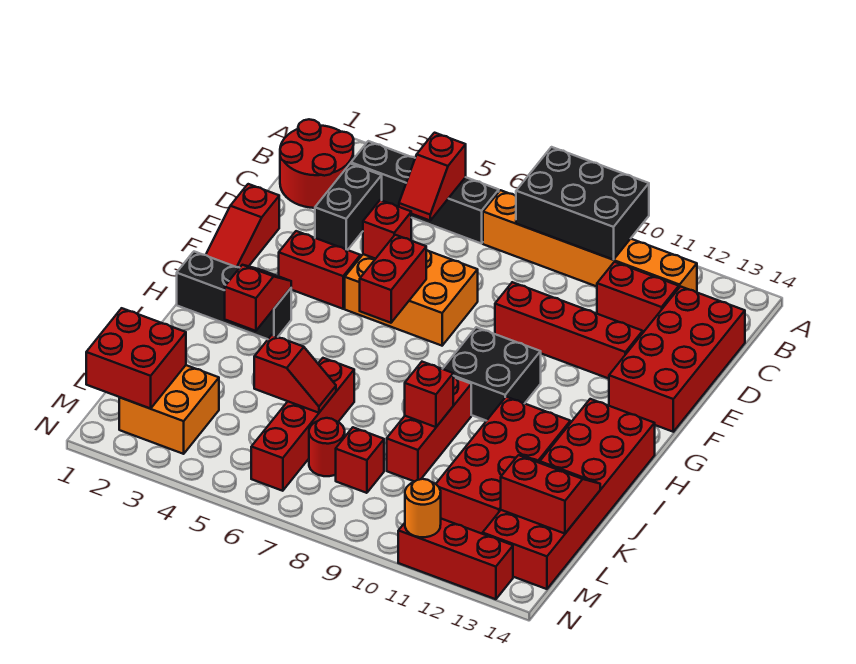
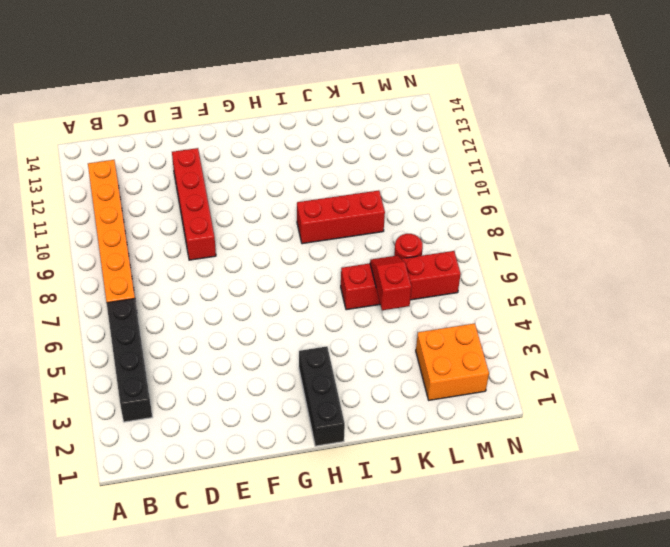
none -> red round brick B1:C2 level 1
none -> black brick C3:D3 level 1
none -> red brick C11:C12 level 1
none -> red brick C13:F14 level 1

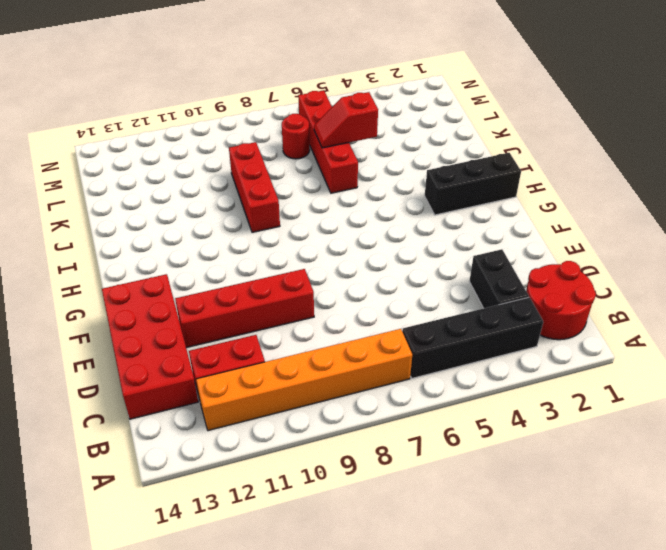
none -> red slope E1:G1 level 1 top E
none -> orange brick E5:F7 level 1
none -> red brick F3:F4 level 1
none -> black brick G9:H10 level 1

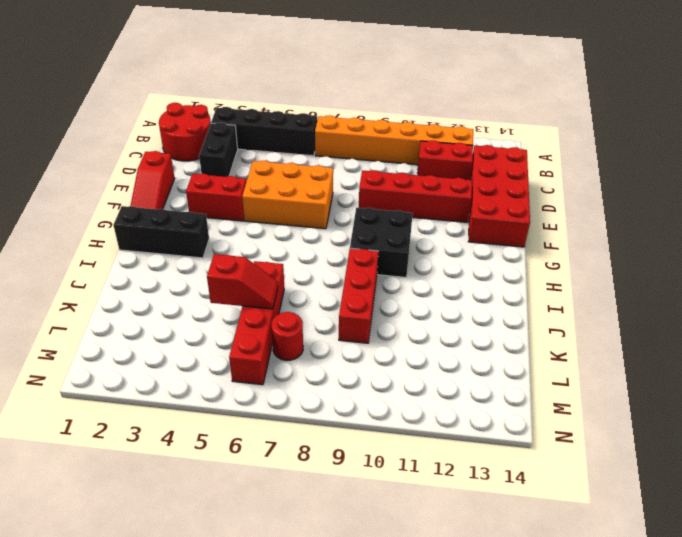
none -> red brick H13:M14 level 1
none -> red brick I11:L12 level 1
none -> orange brick L2:M3 level 1
none -> red brick L8 level 1

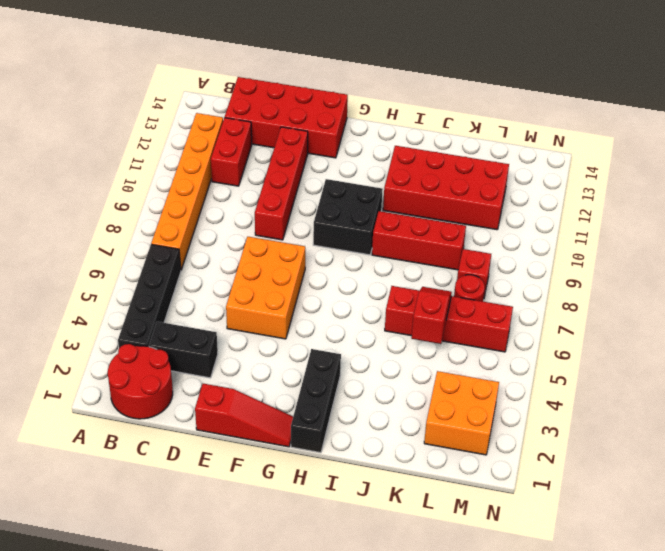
none -> red brick F3:F4 level 1
none -> red brick H13:M14 level 1
none -> red brick N11:N13 level 1
none -> black brick A8:B10 level 2

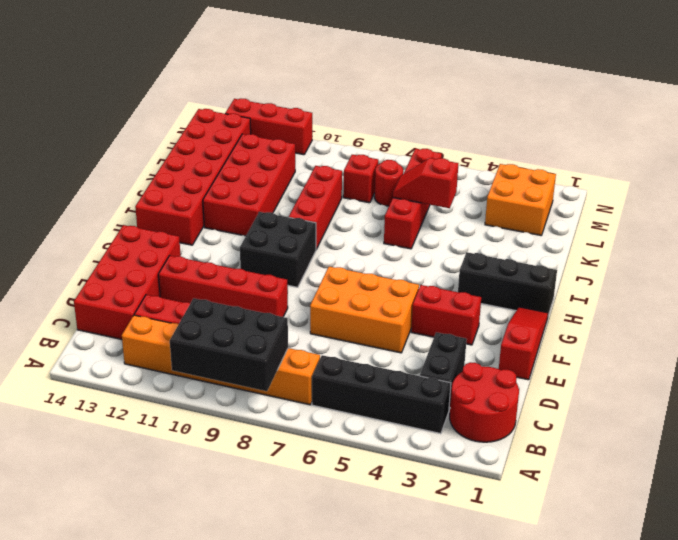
none -> red slope B5:C5 level 2 top B
none -> red brick E5 level 2
none -> red brick F6:G6 level 2
none -> red slope H3:I3 level 2 top I

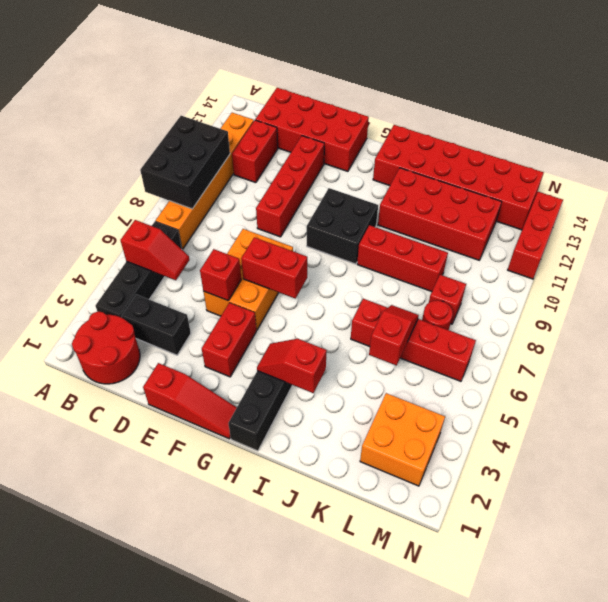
none -> red brick J9 level 2
none -> red slope K13:L14 level 2 top L
none -> red brick L1:M2 level 2
none -> orange round brick N11 level 2

